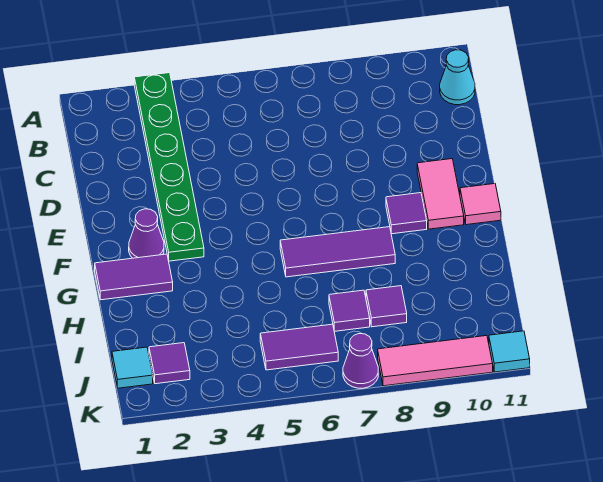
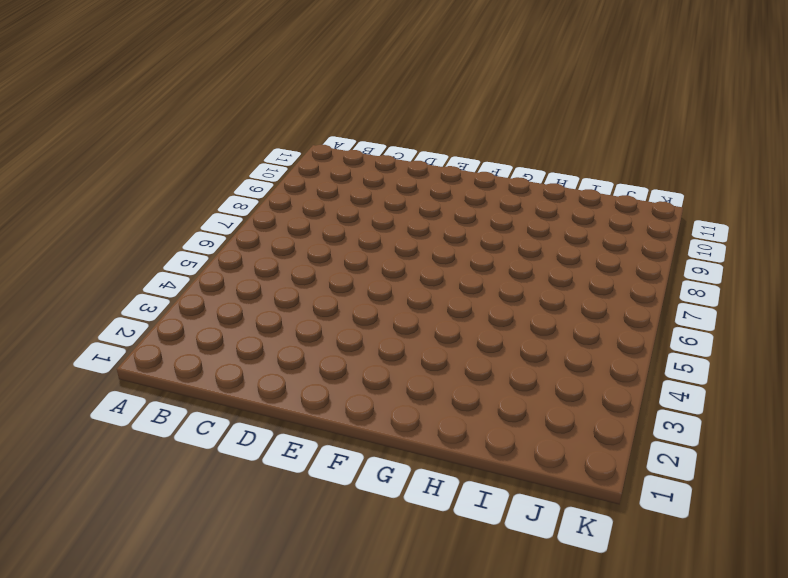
none -> green plate A3:F3 level 1
none -> cyan cone B11 level 1
none -> pink tile E10:F10 level 1

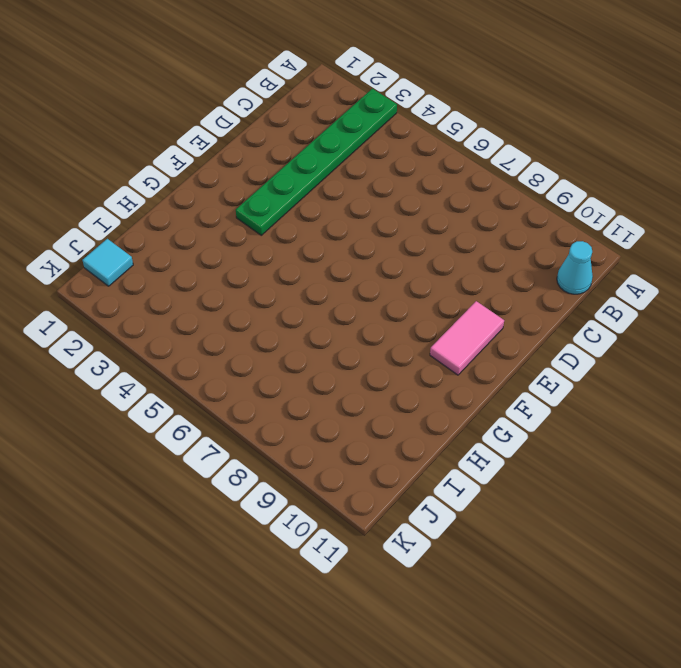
none -> purple cone F2 level 1
none -> purple tile F9 level 1
none -> pink tile F11 level 1

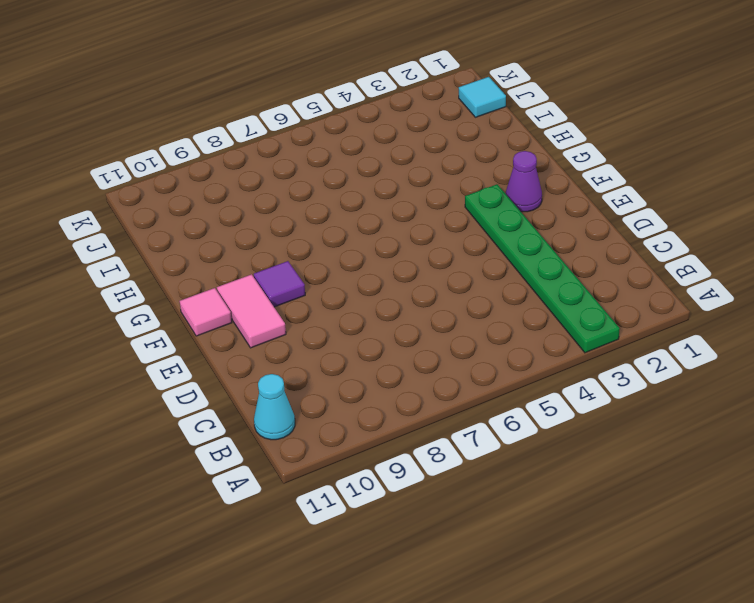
none -> purple tile G1:G2 level 1
none -> purple tile G6:G8 level 1
none -> purple tile I7 level 1

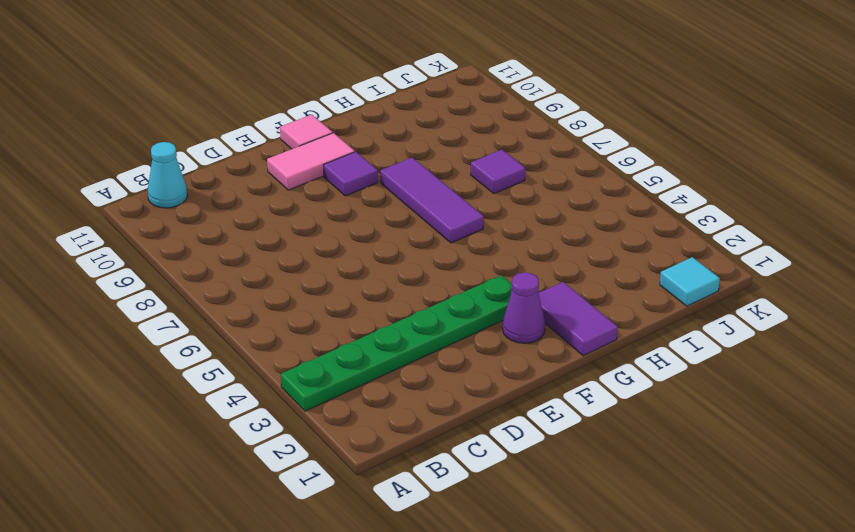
none -> purple tile I8 level 1
none -> purple tile J2 level 1
none -> purple tile J5:J6 level 1

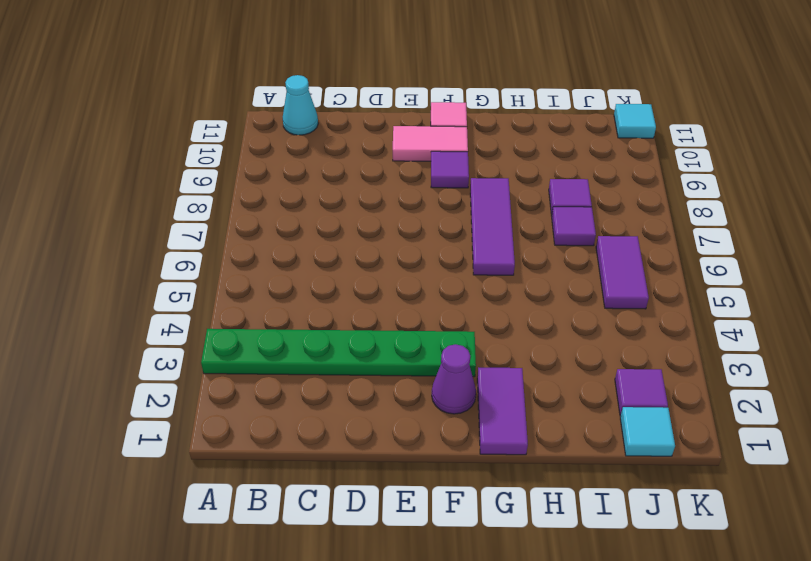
none -> purple cone K7 level 1
none -> pink tile K8:K10 level 1

